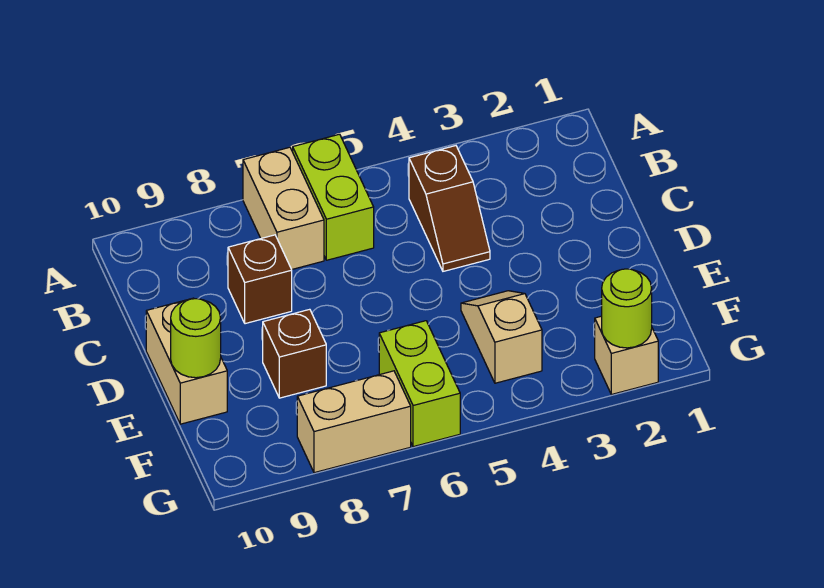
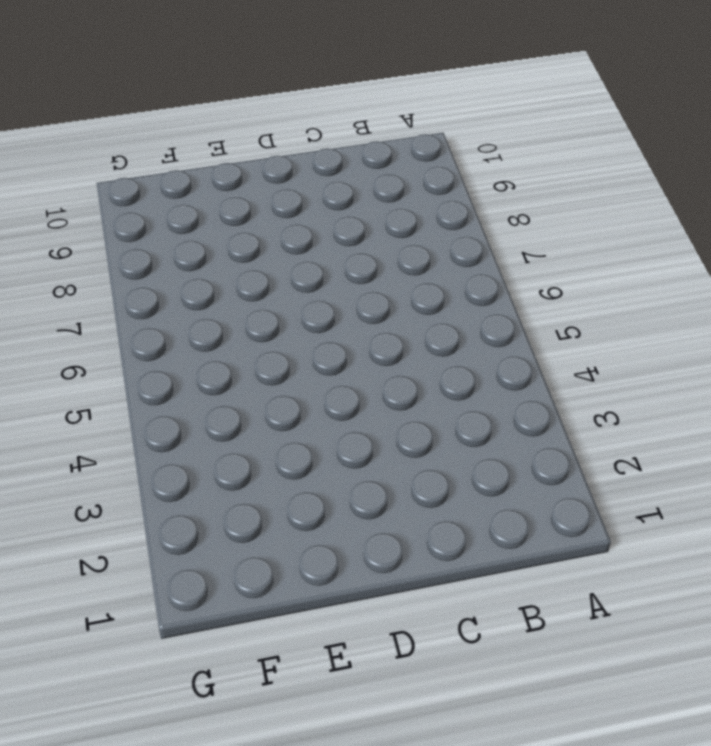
none -> lime brick A6:B6 level 1
none -> tan brick A7:B7 level 1
none -> brown slope B4:C4 level 1 top B

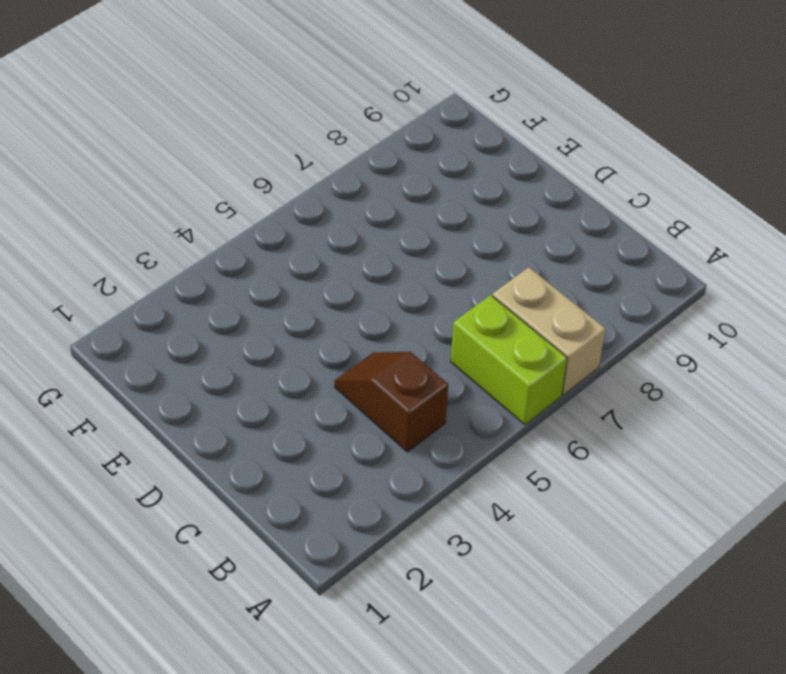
none -> brown brick C8 level 1
none -> tan brick D10:E10 level 1
none -> tan slope E4:F4 level 1 top F

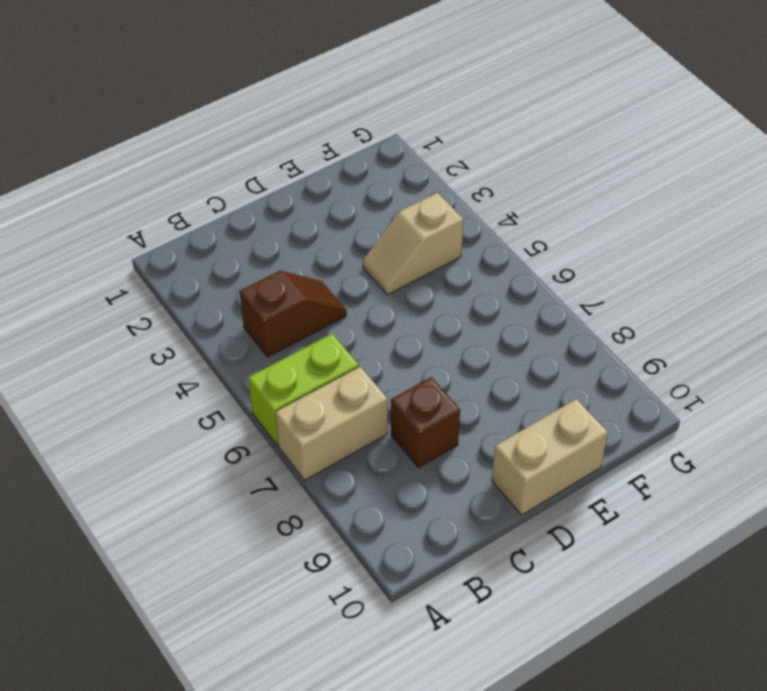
none -> brown brick E8 level 1
none -> lime brick F6:G6 level 1
none -> tan brick G2 level 1

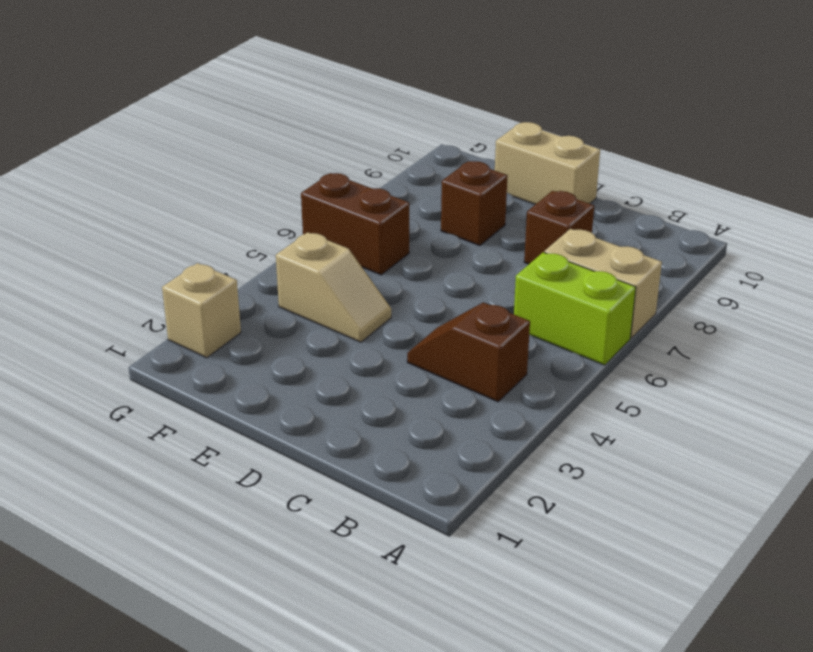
brown brick F6:G6 level 1 -> lime brick F6:G6 level 1
none -> tan brick G7:G8 level 1
none -> lime round brick E10 level 2
none -> lime round brick G2 level 2

